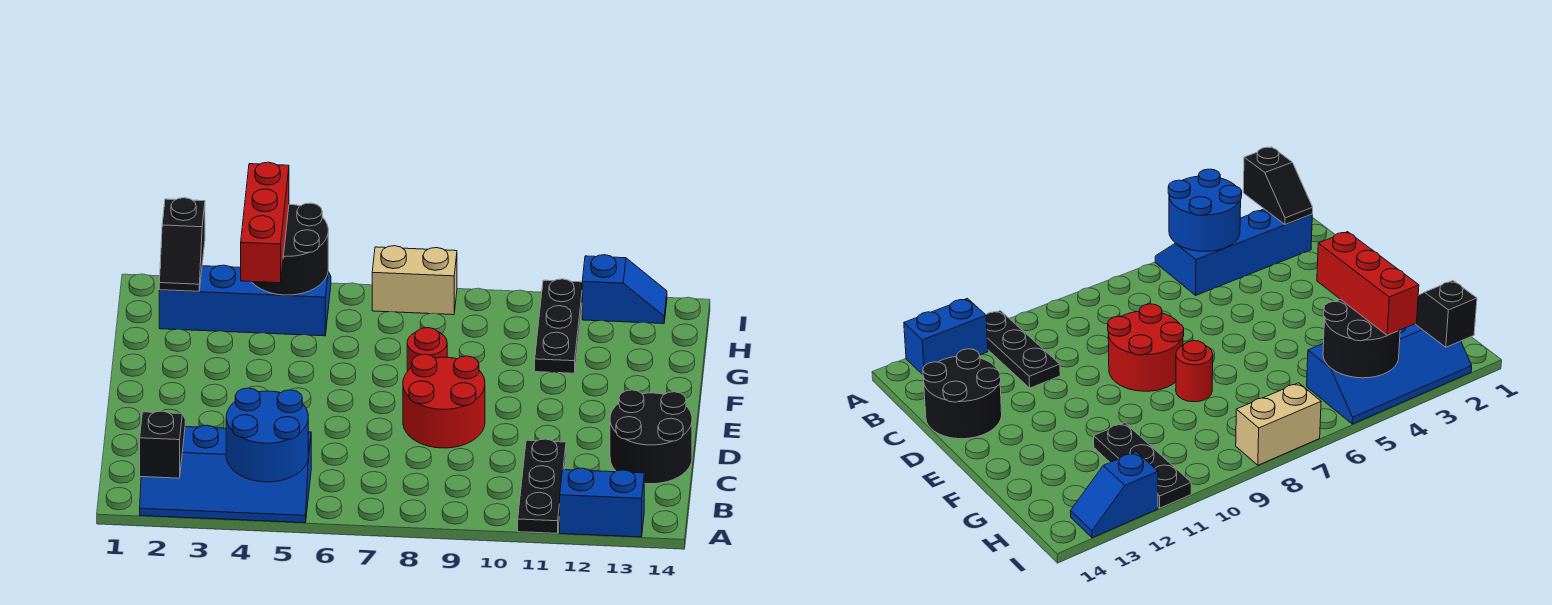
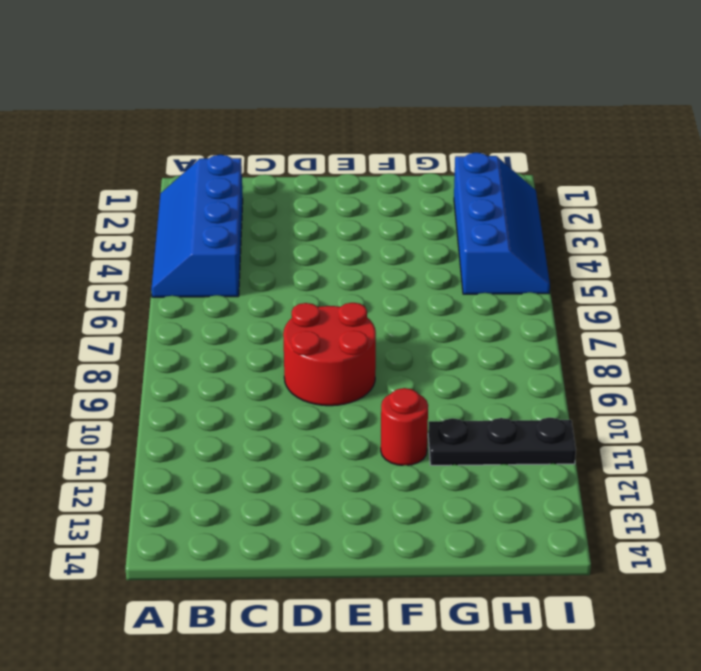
red round brick F11 level 1 -> red round brick F8 level 1
none -> black plate A11:C11 level 1
none -> blue brick A12:A13 level 1
none -> black round brick C13:D14 level 1

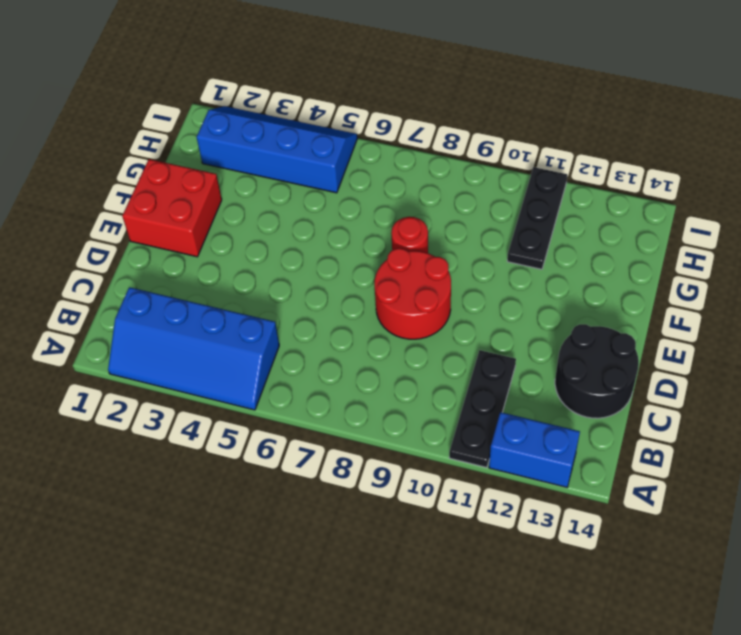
red brick E1:F2 level 1 -> none
none -> tan brick I7:I8 level 1
none -> blue slope I12:I13 level 1 top 12
none -> black slope A2:B2 level 2 top A

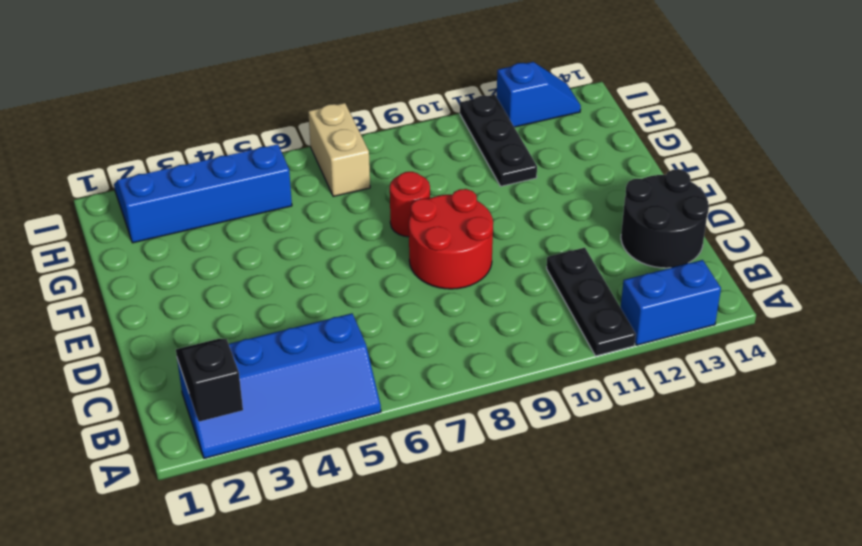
tan brick H7:I7 level 1 -> tan brick I7:I8 level 1
none -> blue round brick A4:B5 level 2
none -> black slope H2:I2 level 2 top I
none -> black round brick H4:I5 level 2

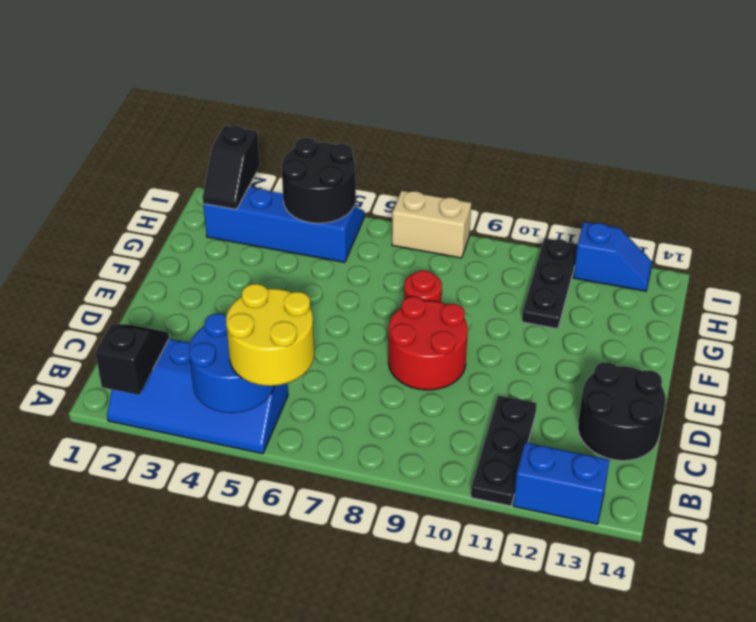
yellow round brick A5:B6 level 3 -> none
none -> red brick G4:I4 level 3

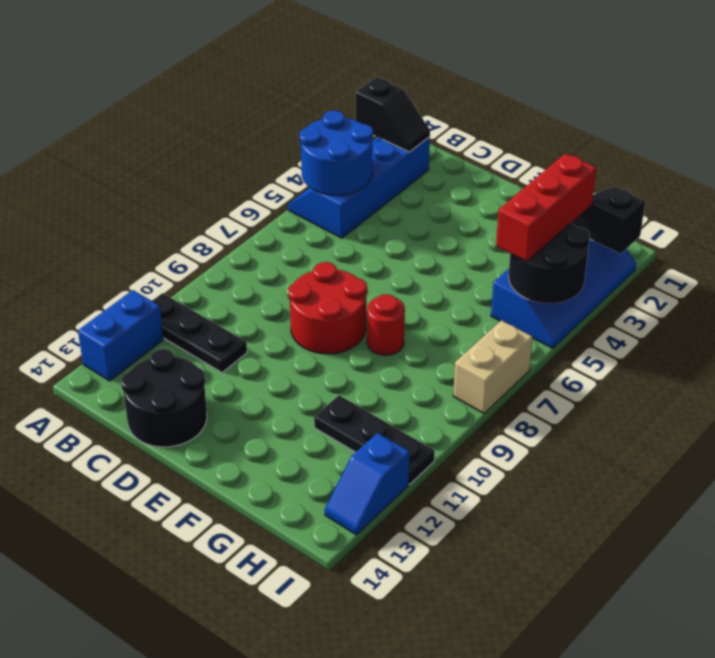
red brick H3:H5 level 3 -> red brick G4:I4 level 3

